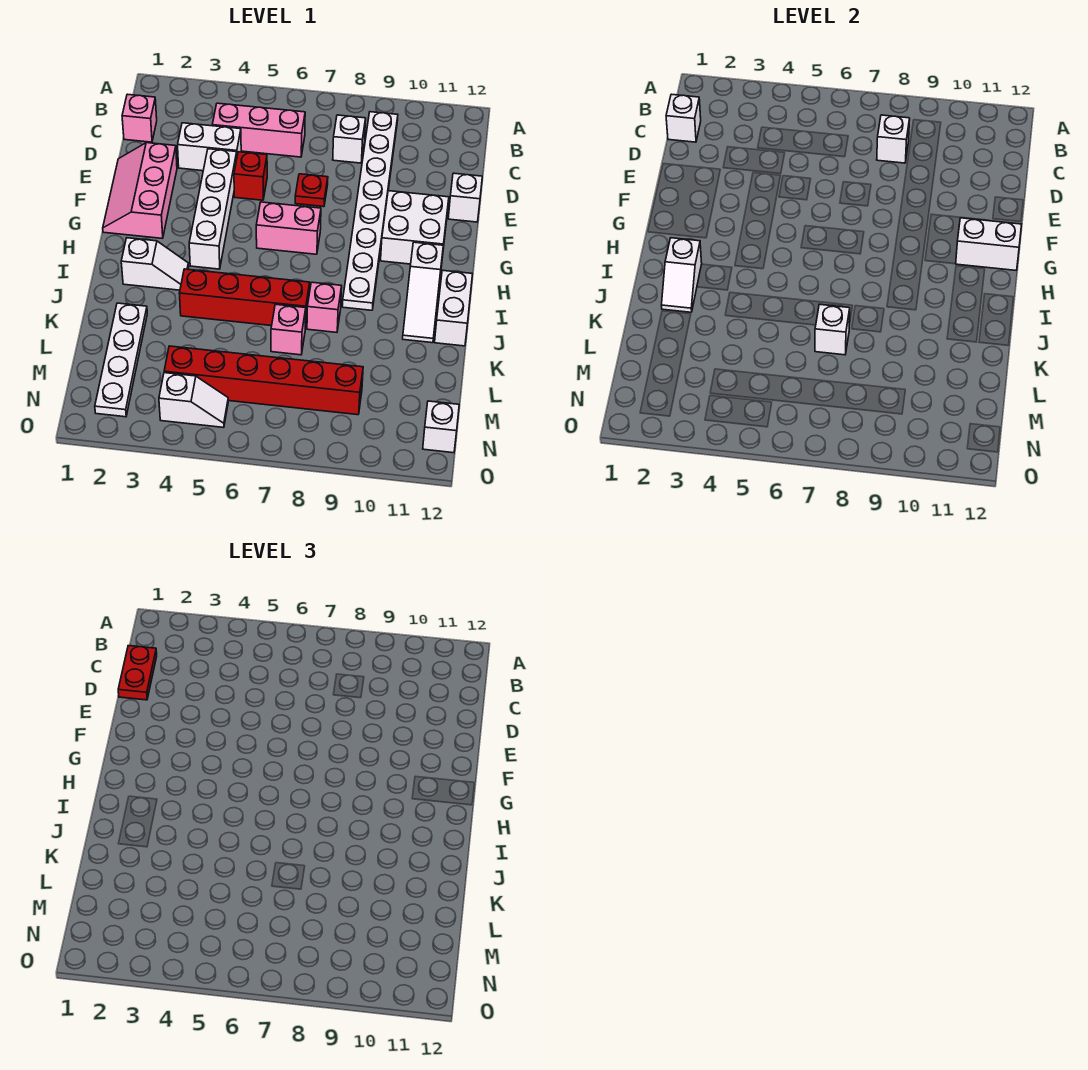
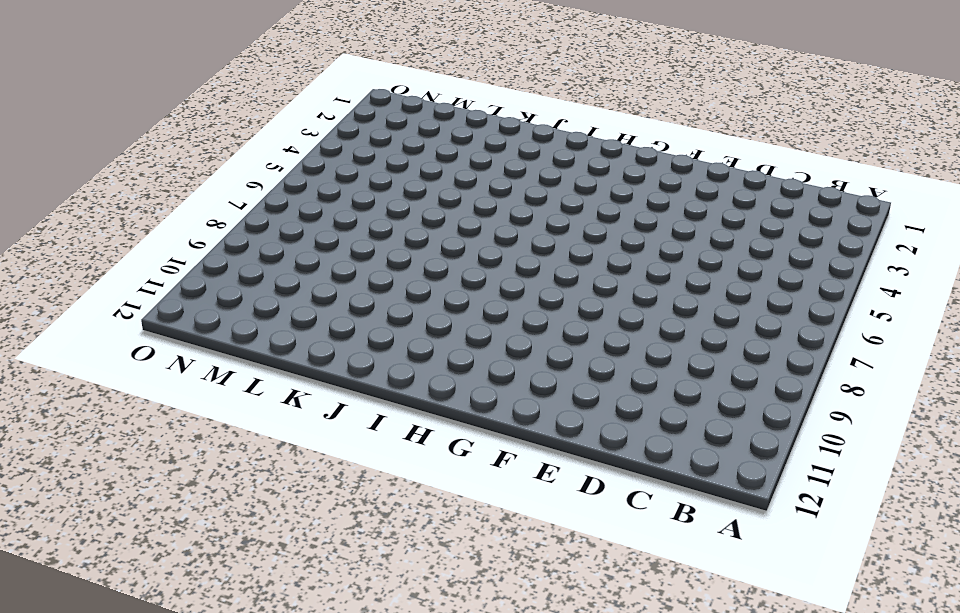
none -> white plate B9:I9 level 1
none -> pink brick C1 level 1
none -> pink brick C4:C6 level 1

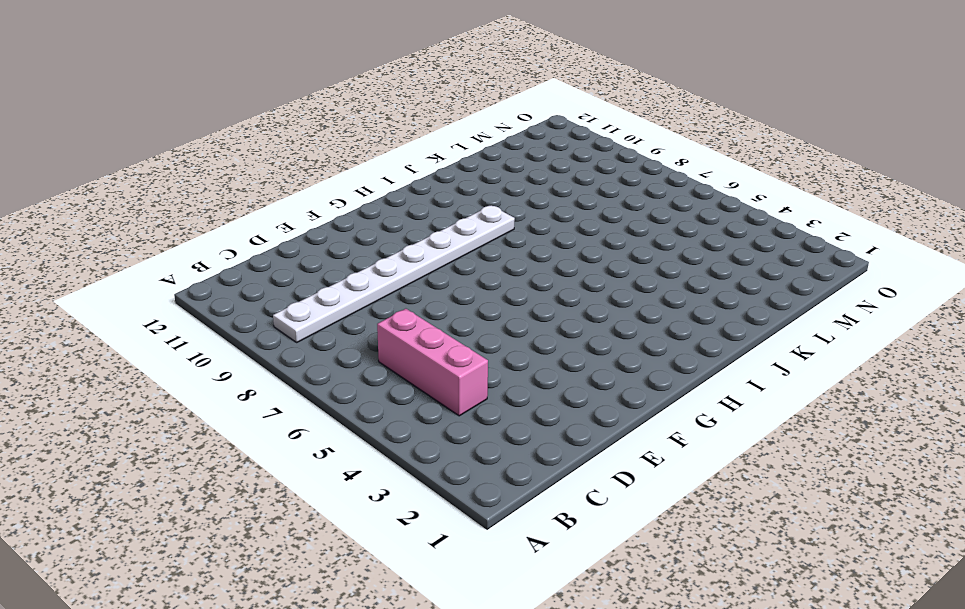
none -> pink brick C1 level 1
none -> white brick C8 level 1
none -> white brick D3:D4 level 1

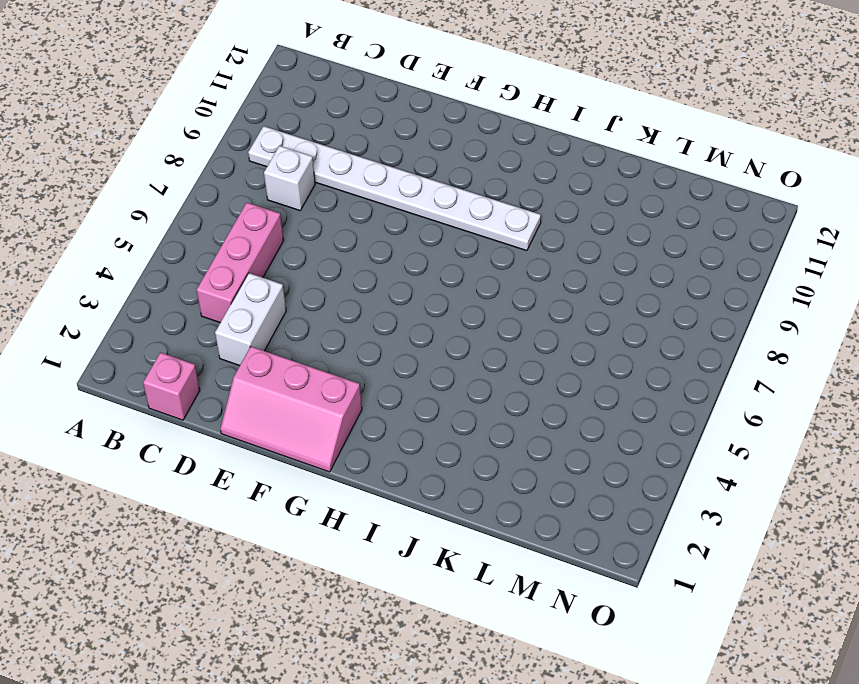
none -> white brick E4:H4 level 1
none -> red brick E5 level 1
none -> red plate E7 level 1

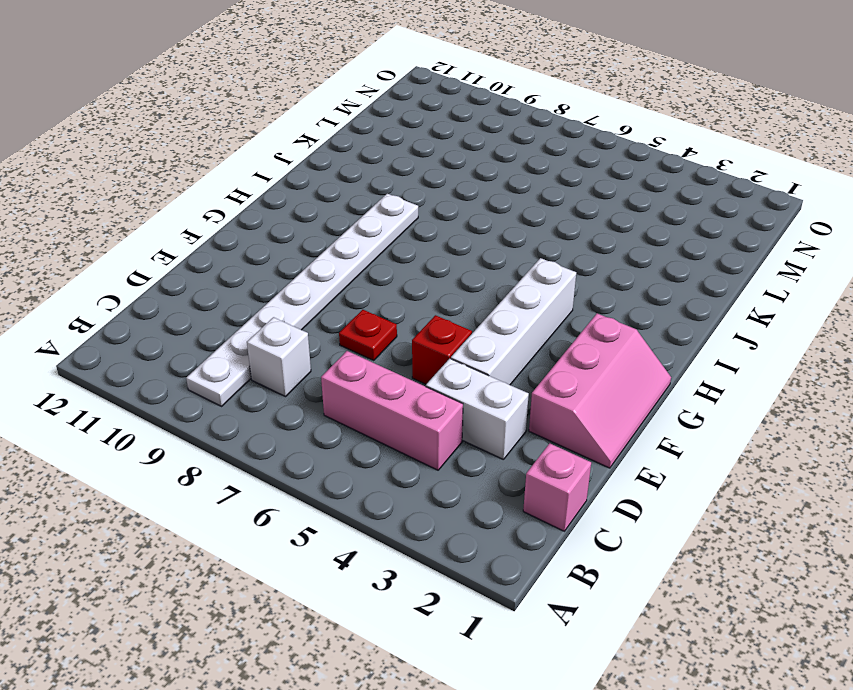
none -> white brick E12 level 1
none -> white brick F10:G11 level 1
none -> pink brick G6:G7 level 1

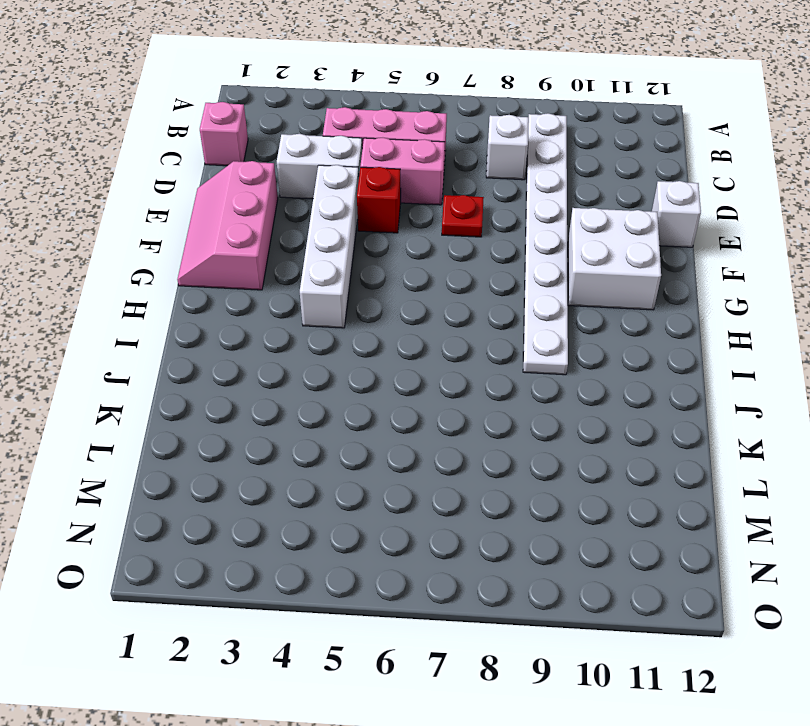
pink brick D5:D6 level 1 -> pink brick G6:G7 level 1
none -> white slope H11:J11 level 1 top H
none -> white slope I2:I3 level 1 top 2
none -> white brick I12:J12 level 1

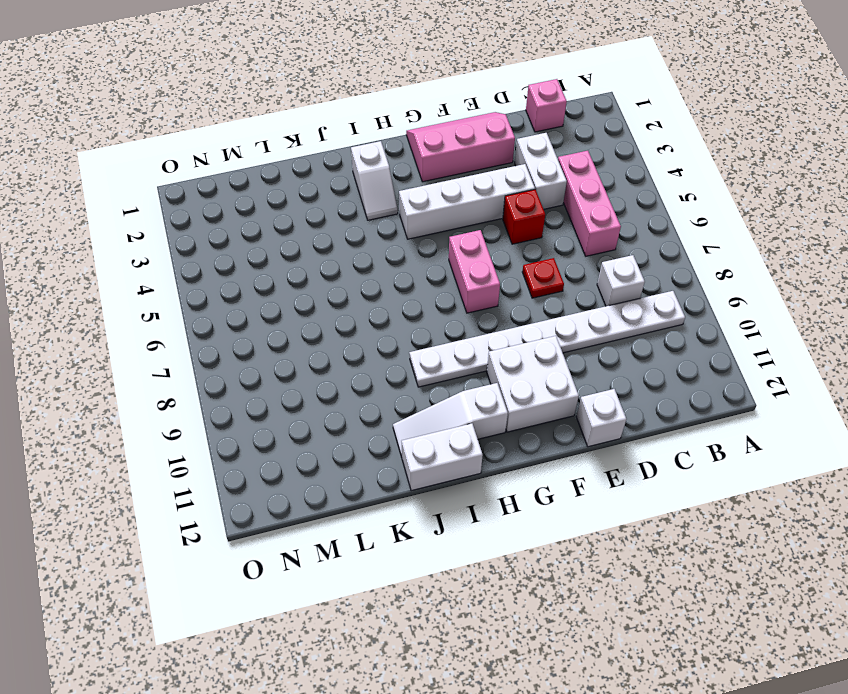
none -> red brick J4:J7 level 1
none -> pink brick J8 level 1
none -> white plate K2:N2 level 1

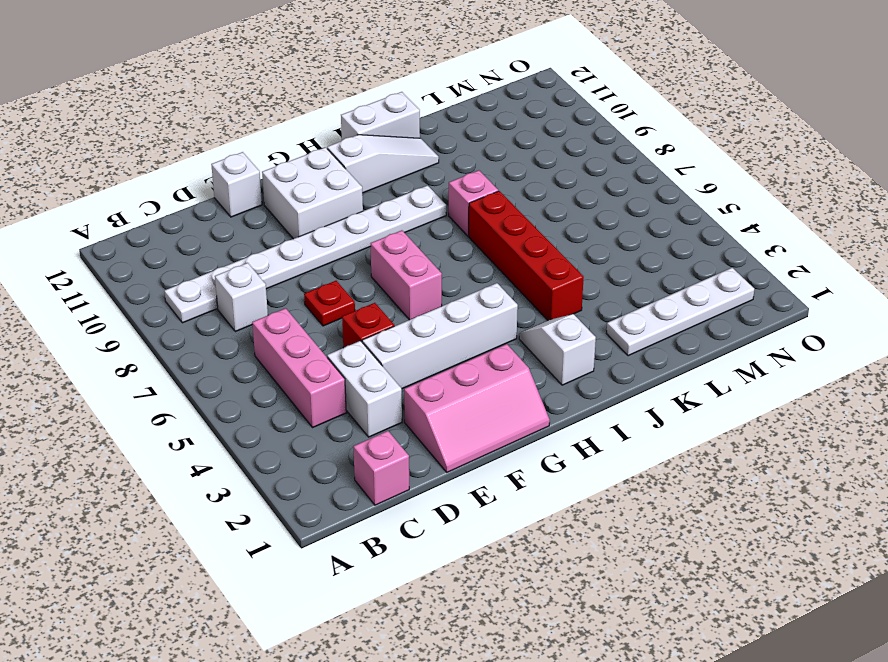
none -> pink brick K7 level 1
none -> red brick M4:M9 level 1
none -> white slope N4:N5 level 1 top 4

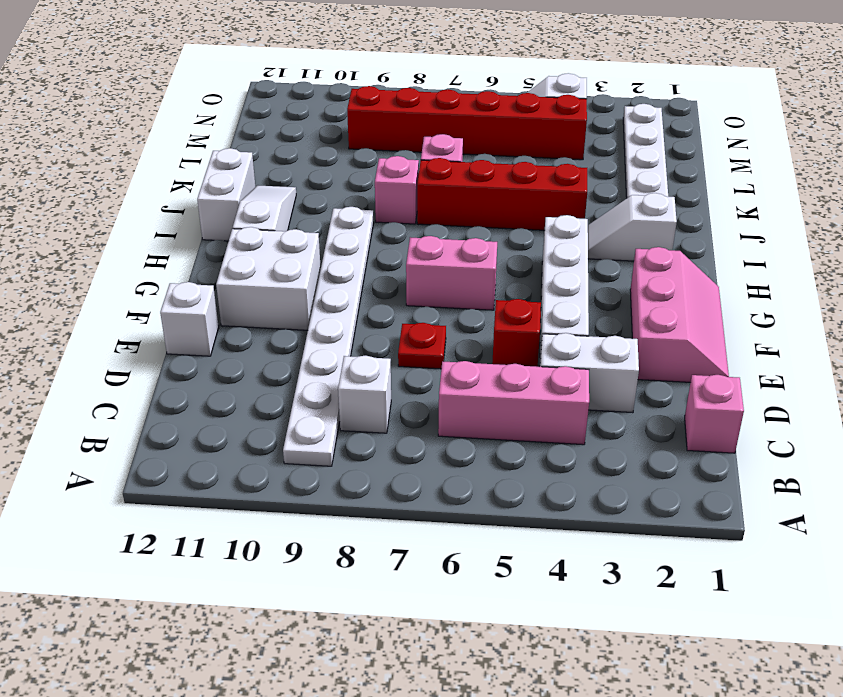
none -> white brick N12 level 1
none -> white brick C1 level 2
none -> white brick C8 level 2

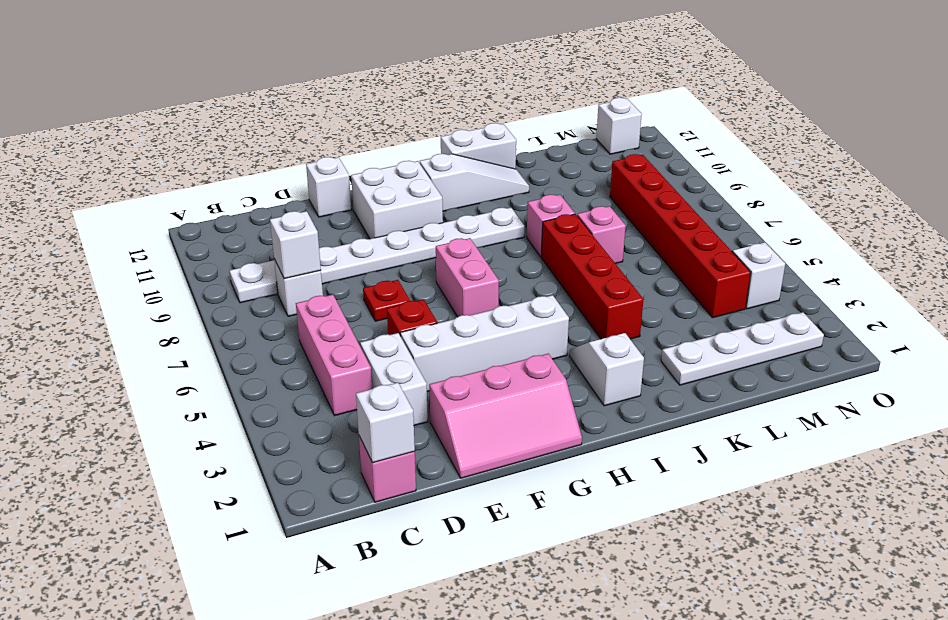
none -> white brick G11:G12 level 2
none -> white slope I2:J2 level 2 top I
none -> white brick K7 level 2

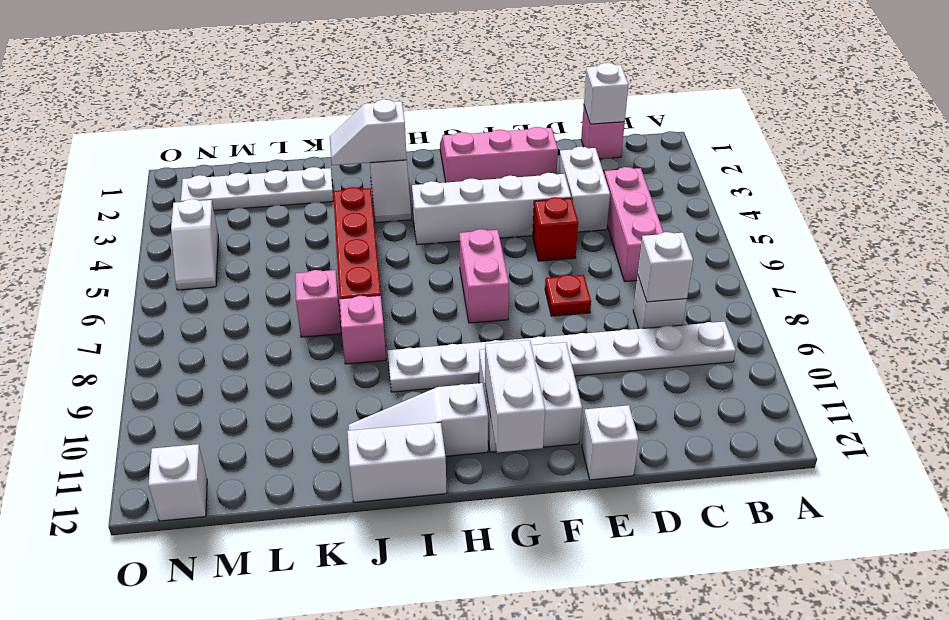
none -> red brick M4:M9 level 1
none -> white brick K7 level 2
none -> red plate C1:D1 level 3

